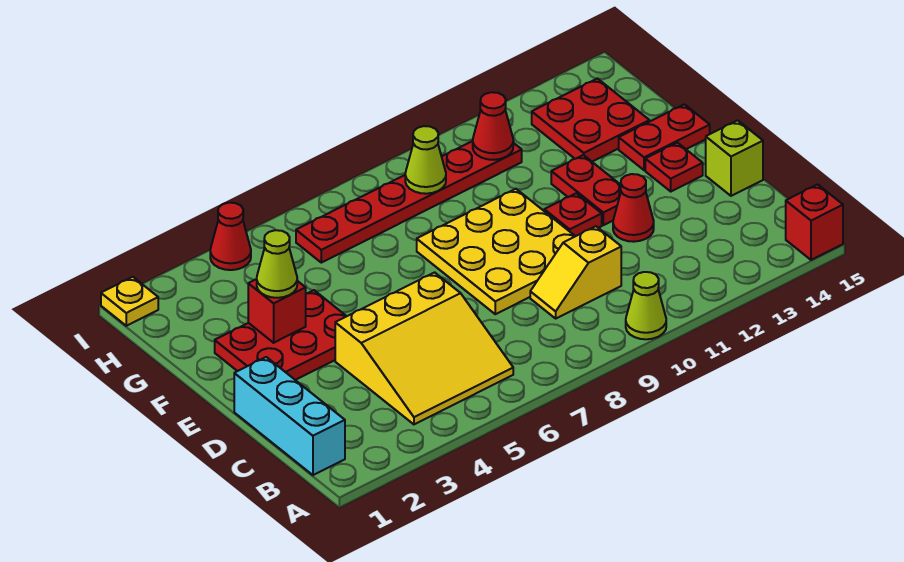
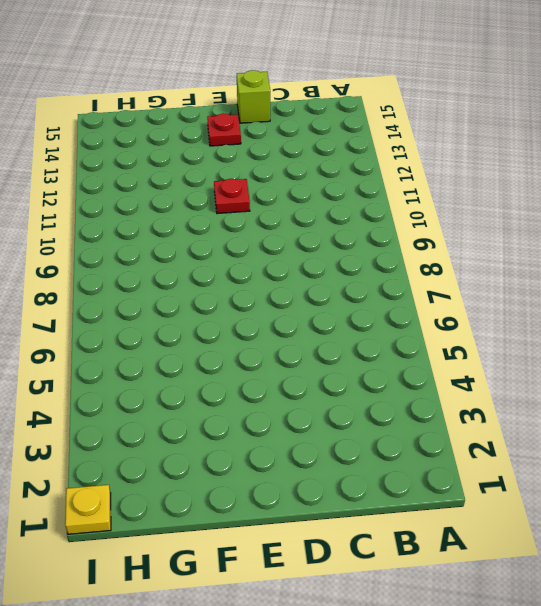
none -> lime cone A10 level 1
none -> red brick A15 level 1
none -> cyan brick B1:D1 level 1

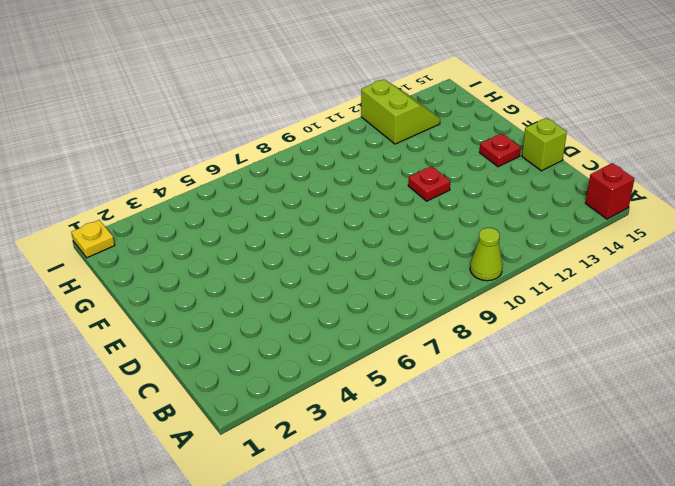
lime slope H12:I13 level 1 top 12 -> red plate G13:H14 level 1
none -> cyan brick B1:D1 level 1
none -> yellow slope B4:D6 level 1 top D
none -> yellow slope C9:C10 level 1 top 10

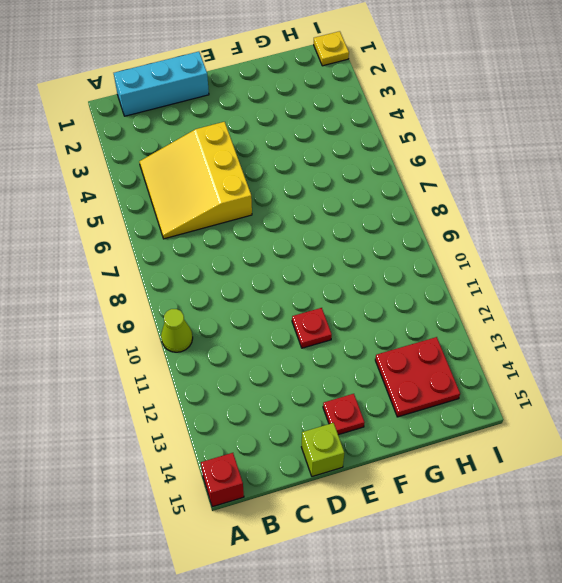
none -> yellow slope C9:C10 level 1 top 10
none -> yellow plate D8:F10 level 1
none -> red cone D12 level 1

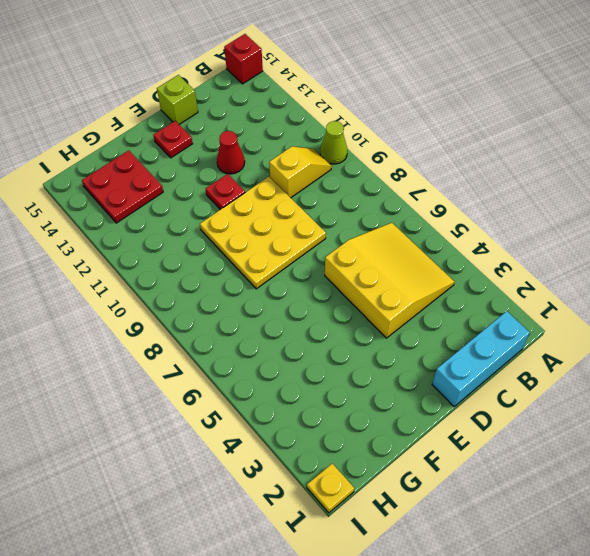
yellow slope B10:C10 level 1 top C -> yellow slope C9:C10 level 1 top 10
none -> red plate E2:F4 level 1
none -> red plate E12:F12 level 1
none -> red plate F14:F15 level 1

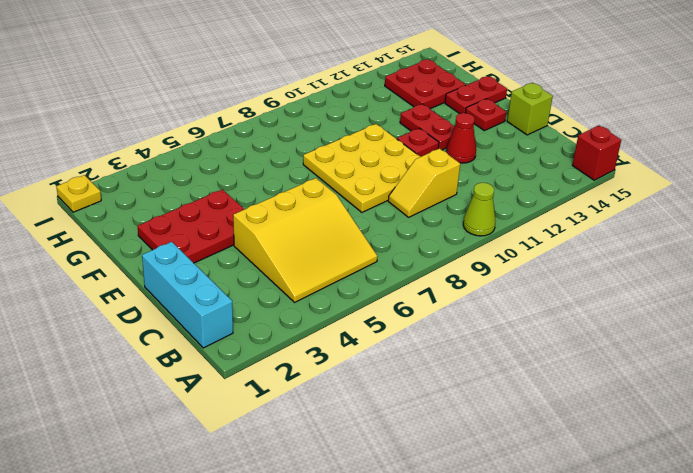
none -> red plate H6:H11 level 1
none -> red cone I4 level 1
none -> red brick F3 level 2

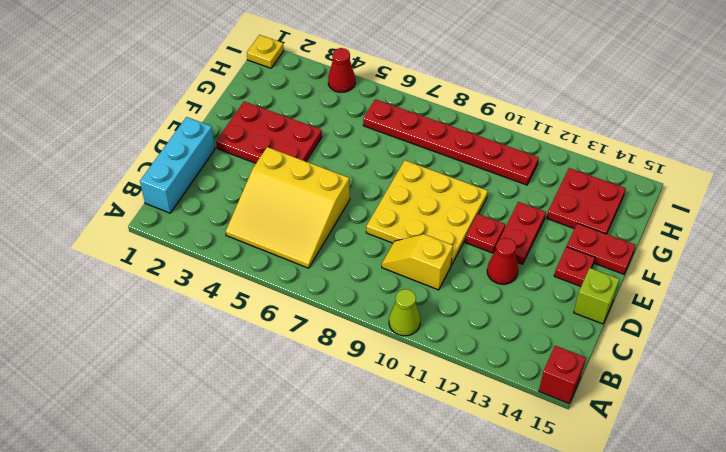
none -> red brick F3 level 2
none -> lime cone H9 level 2
none -> red cone H11 level 2

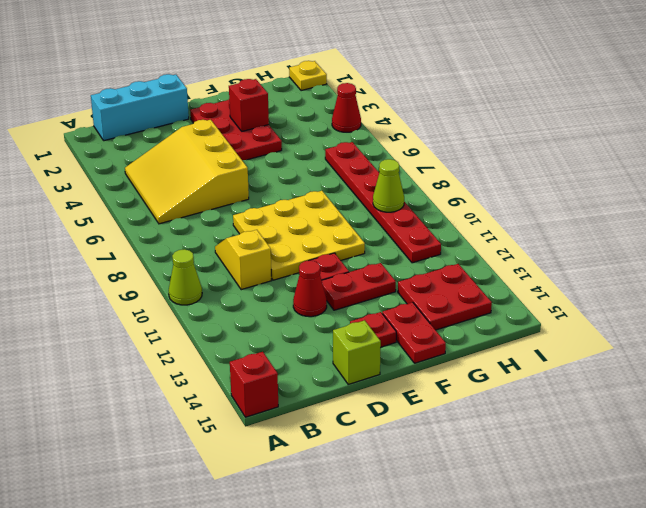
none -> red cone H11 level 2
none -> lime cone F3 level 3

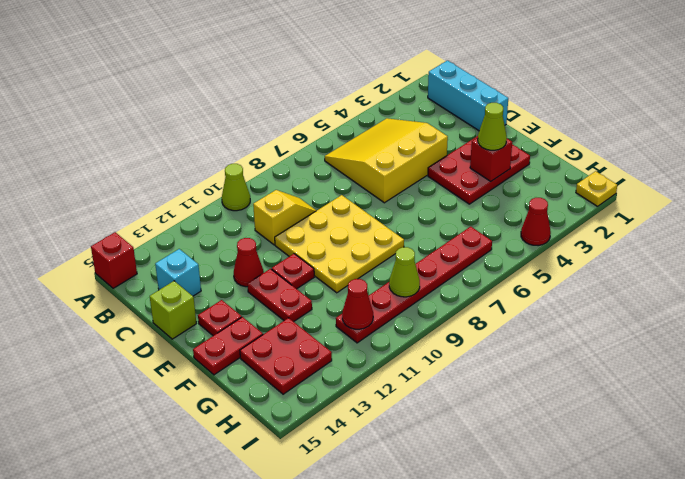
cyan brick C14 level 1 -> none

